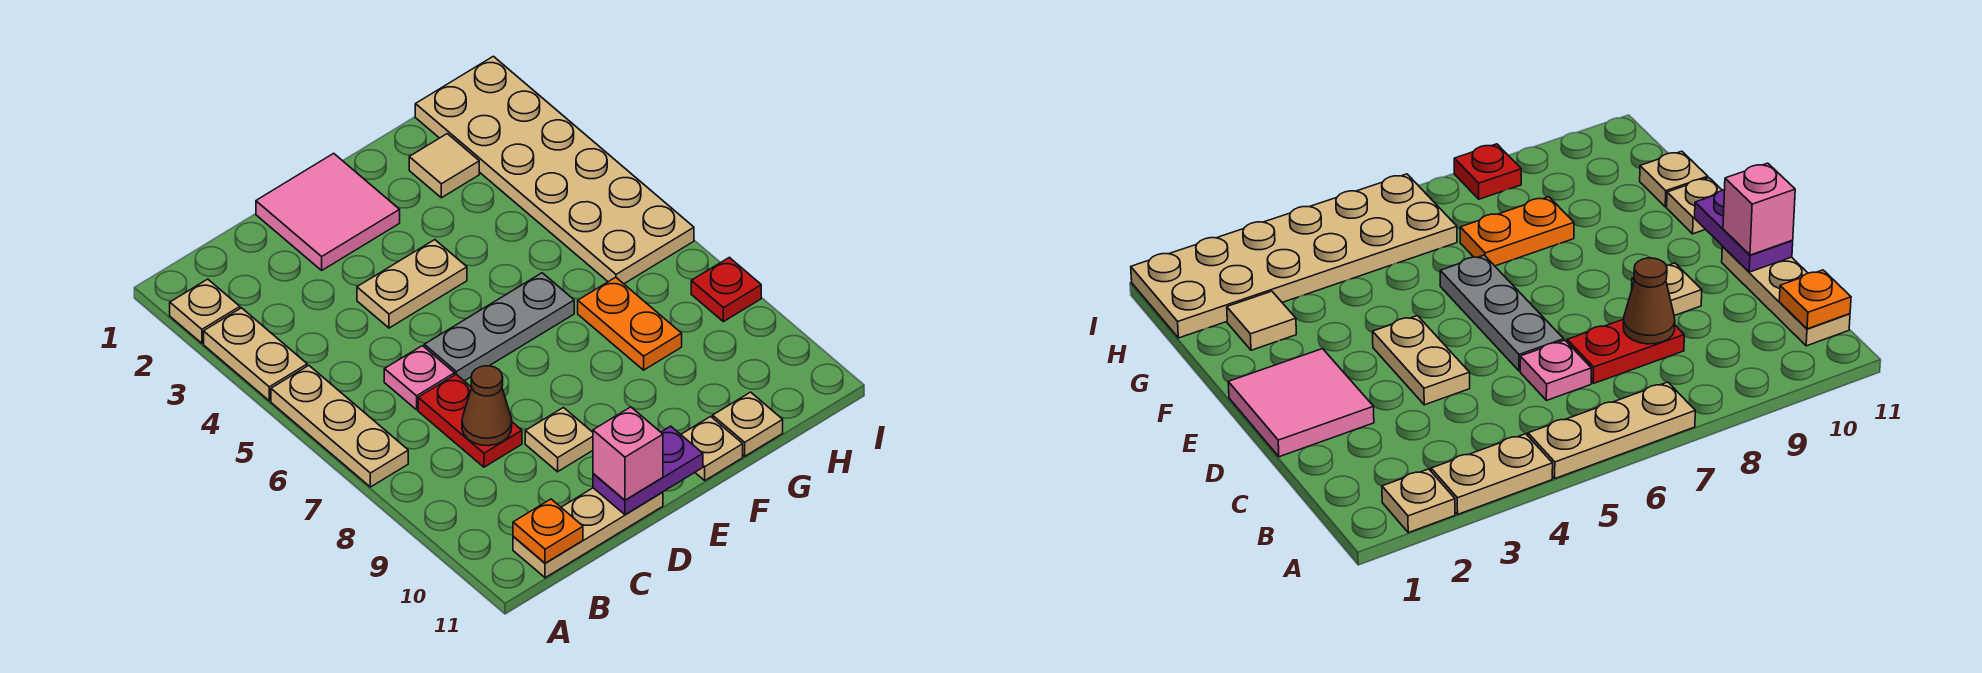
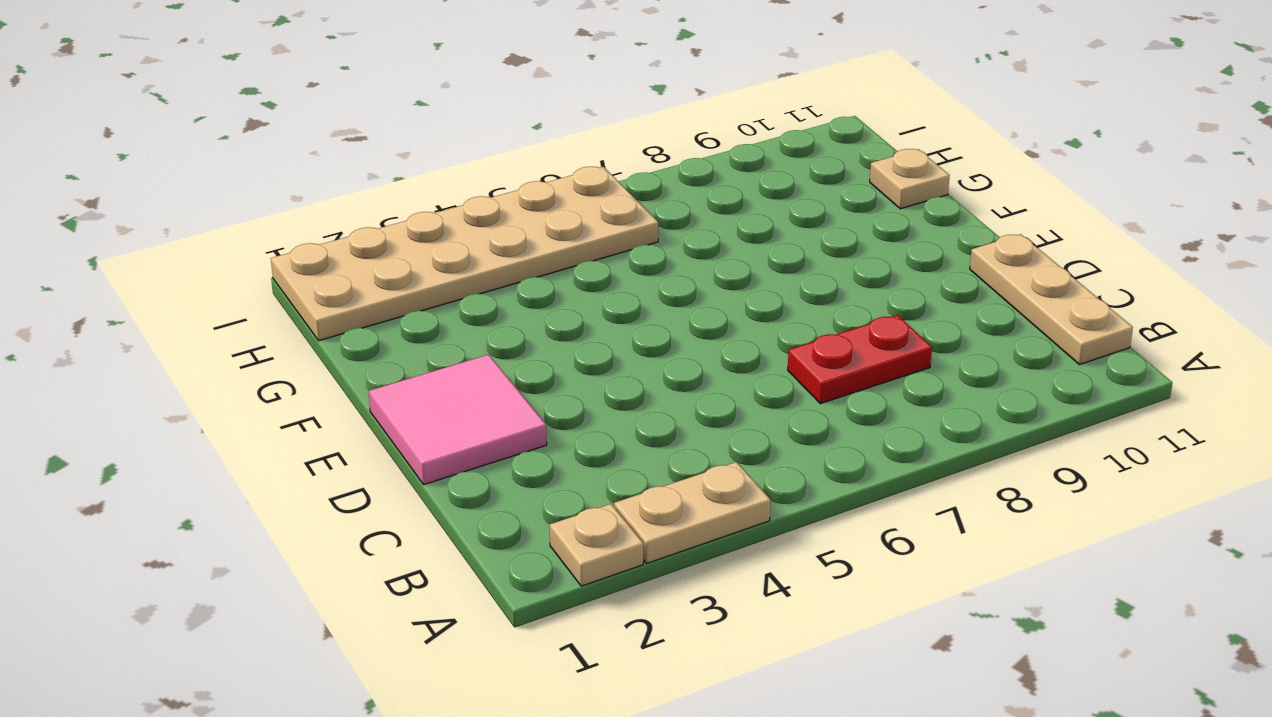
none -> tan plate A5:A7 level 1
none -> pink plate C6 level 1
none -> tan plate D4:E4 level 1

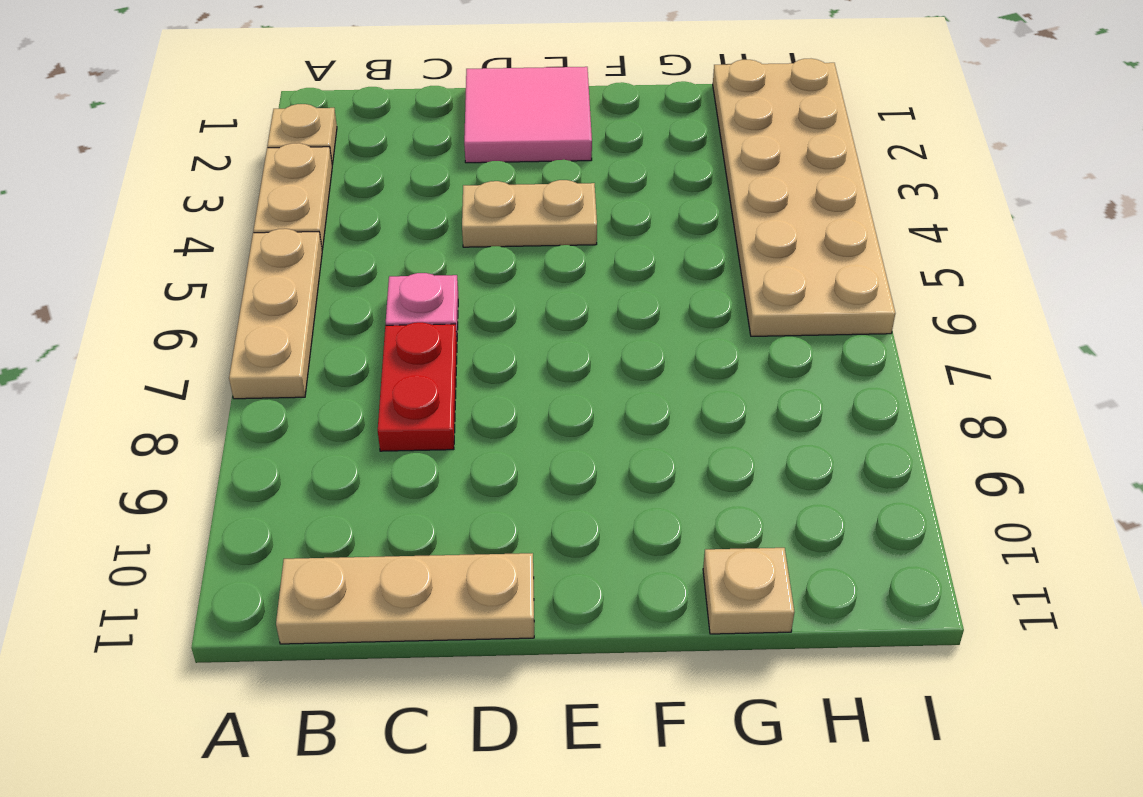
none -> grey plate D6:F6 level 1
none -> tan plate D9 level 1
none -> tan plate F11 level 1

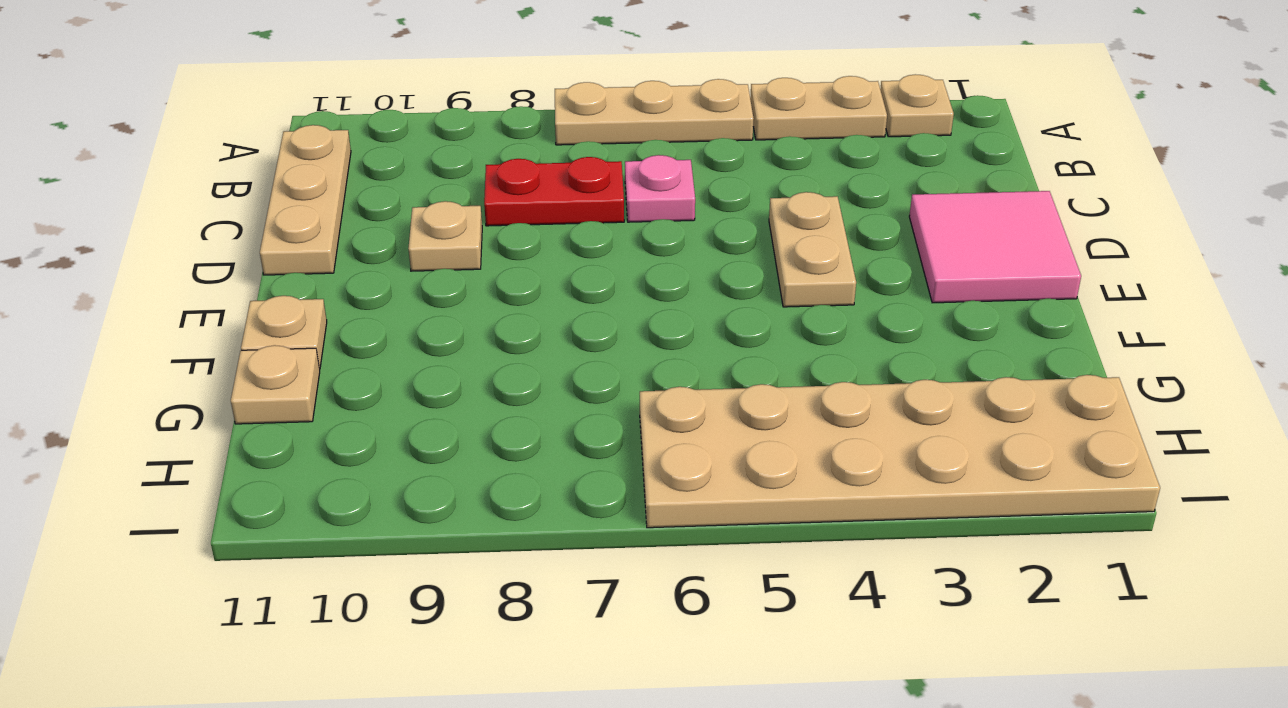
none -> grey plate D6:F6 level 1
none -> tan tile G2 level 1
none -> orange plate G7:G8 level 1

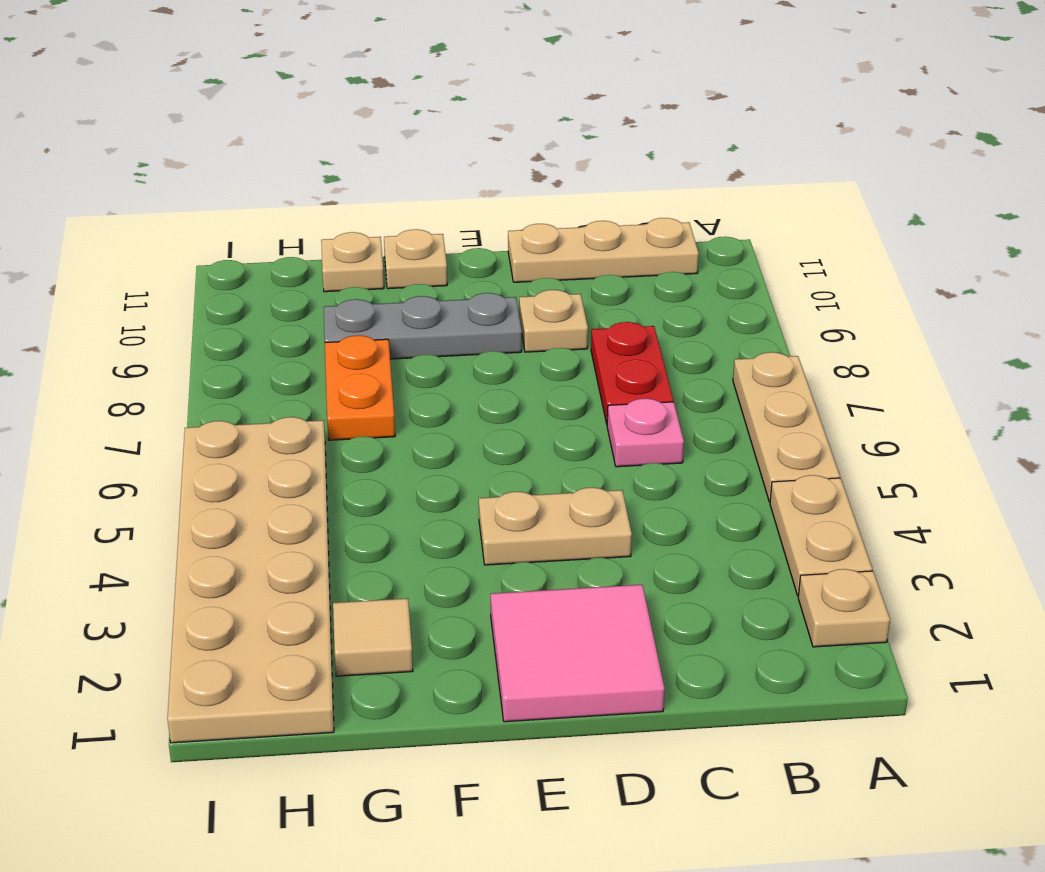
grey plate E9:G9 level 1 -> grey plate D6:F6 level 1
none -> red plate I8 level 1
none -> orange plate B11 level 2
none -> brown cone C8 level 2

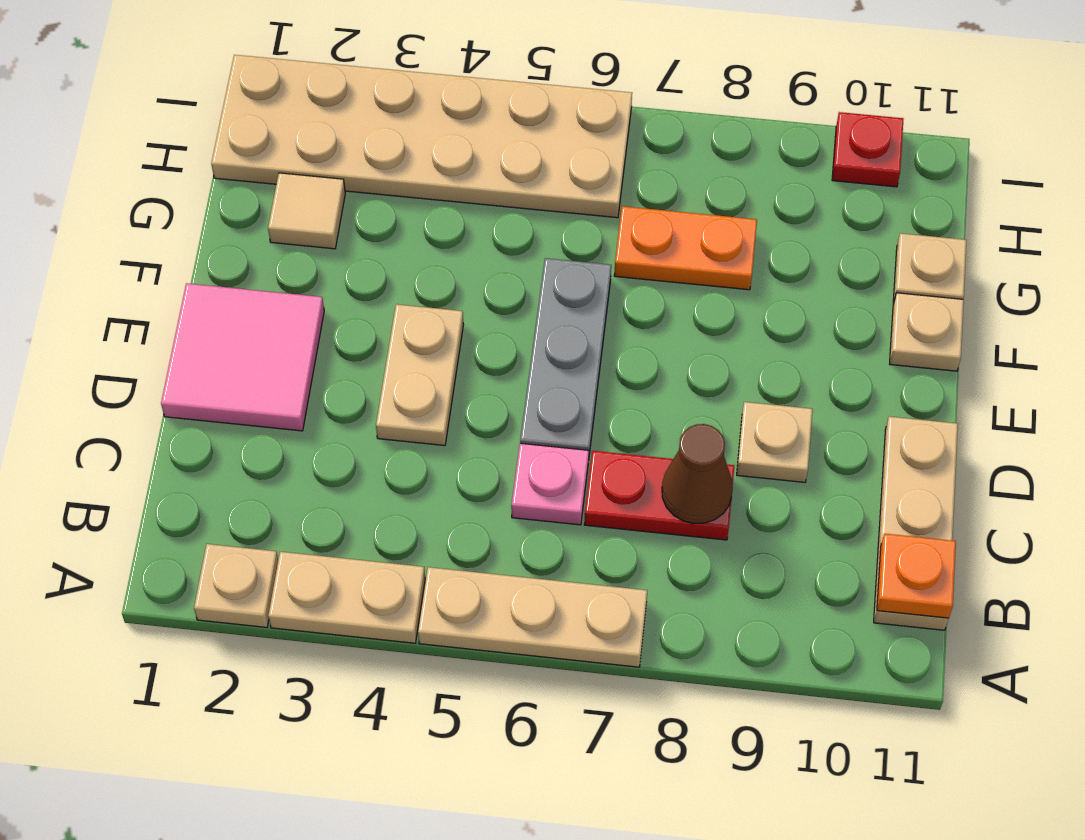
red plate I10 level 1 -> red plate I8 level 1
none -> purple plate D11:E11 level 2
none -> pink brick D11 level 3

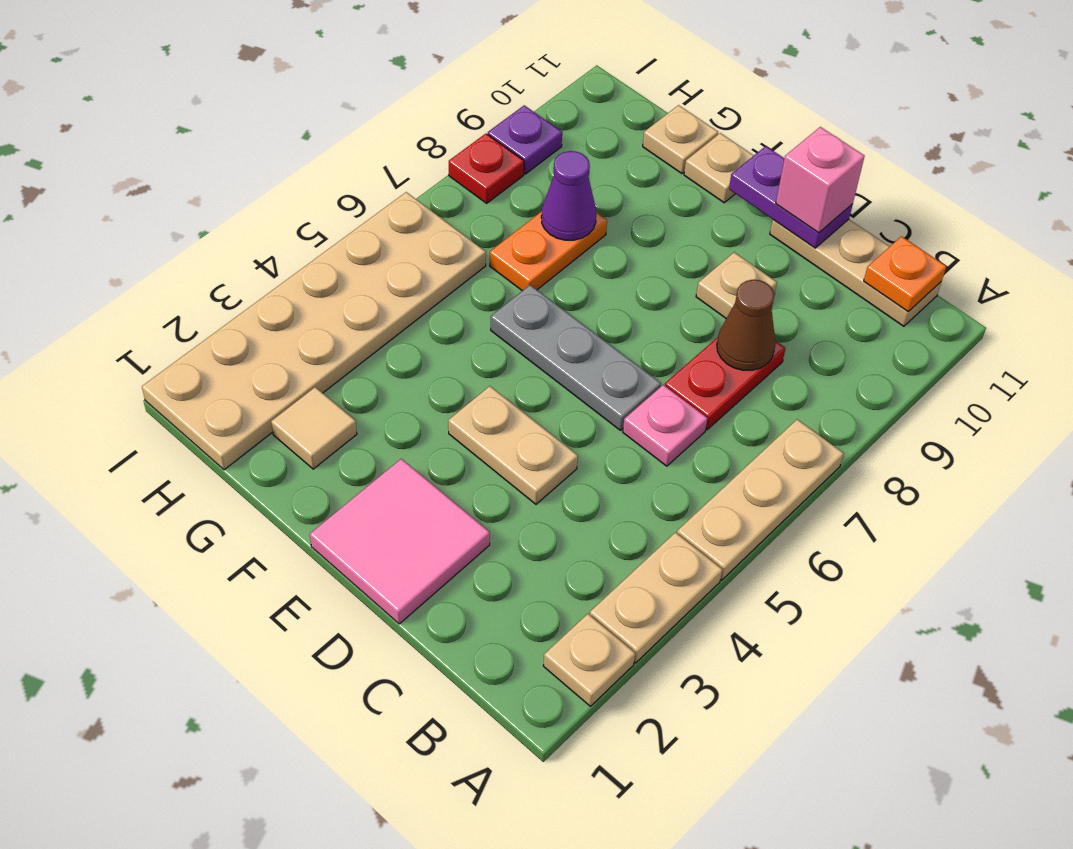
purple cone G8 level 2 -> none
purple plate I9 level 1 -> none

